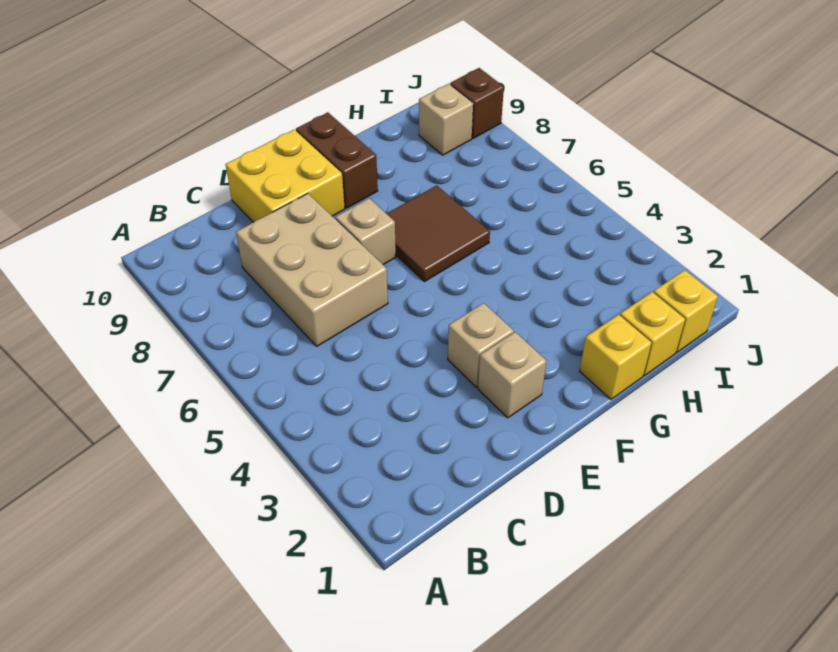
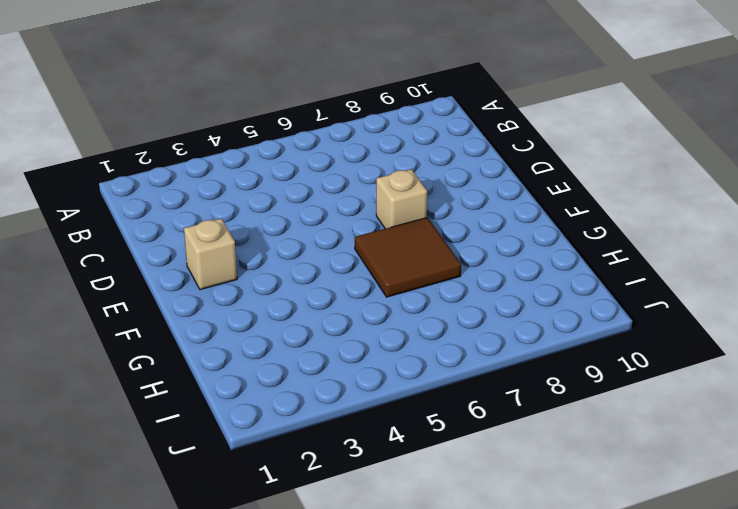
none -> tan brick C6:D8 level 1
none -> yellow brick D9:E10 level 1
none -> tan brick E3 level 1

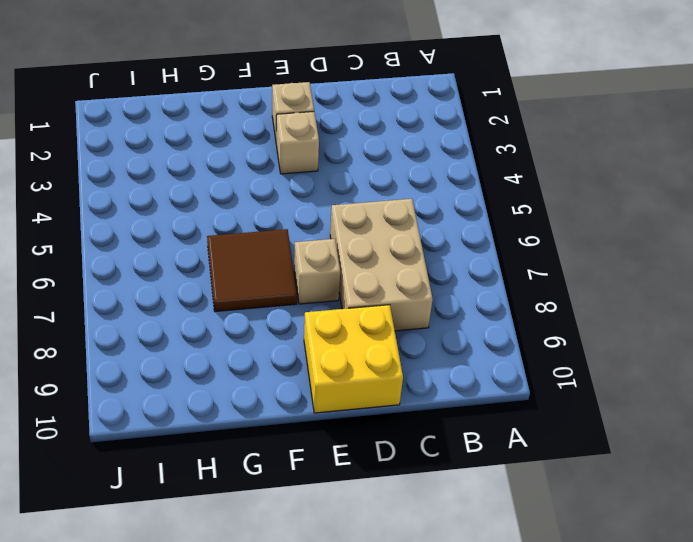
none -> brown brick F9:F10 level 1
none -> yellow brick G1 level 1
none -> yellow brick H1 level 1

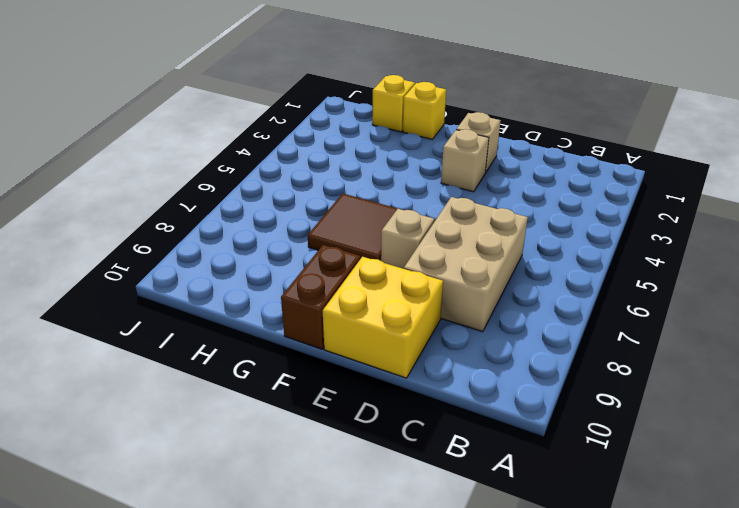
none -> yellow brick I1 level 1
none -> tan brick I9 level 1
none -> brown brick J9 level 1

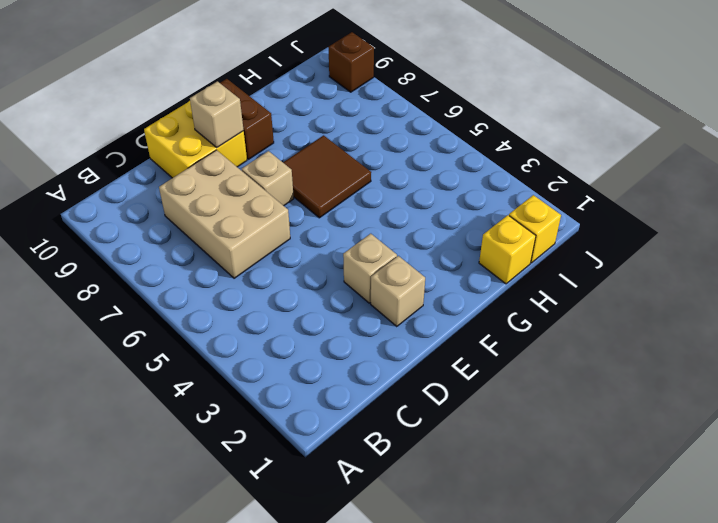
tan brick E9 level 2 -> tan brick I9 level 1
none -> yellow brick G1 level 1

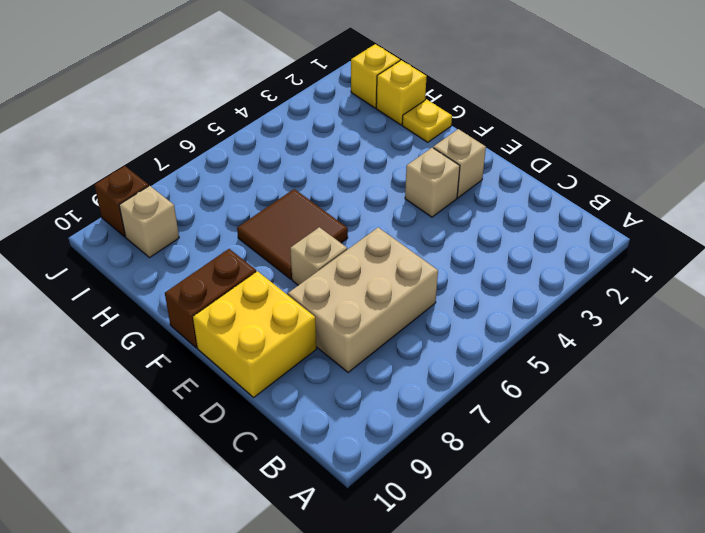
yellow plate G1 level 1 -> yellow brick G1 level 1

